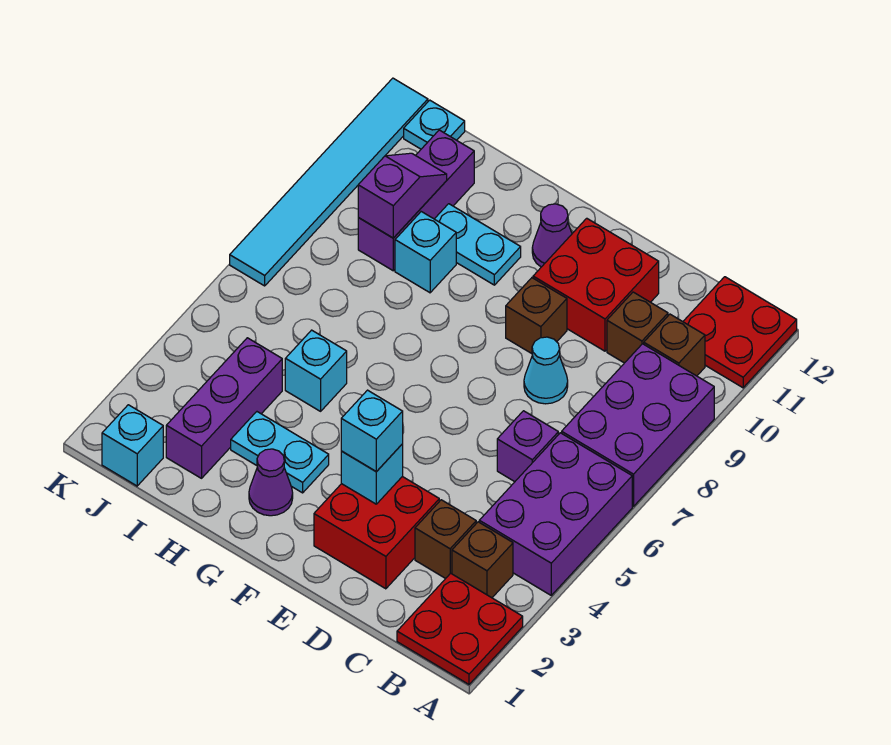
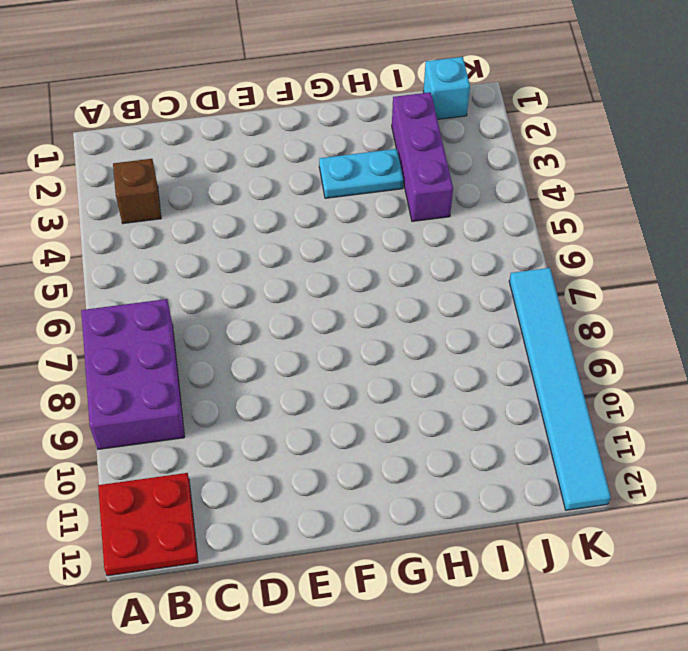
none -> red plate A1:B2 level 1
none -> purple brick A4:B6 level 1
none -> brown brick B10 level 1

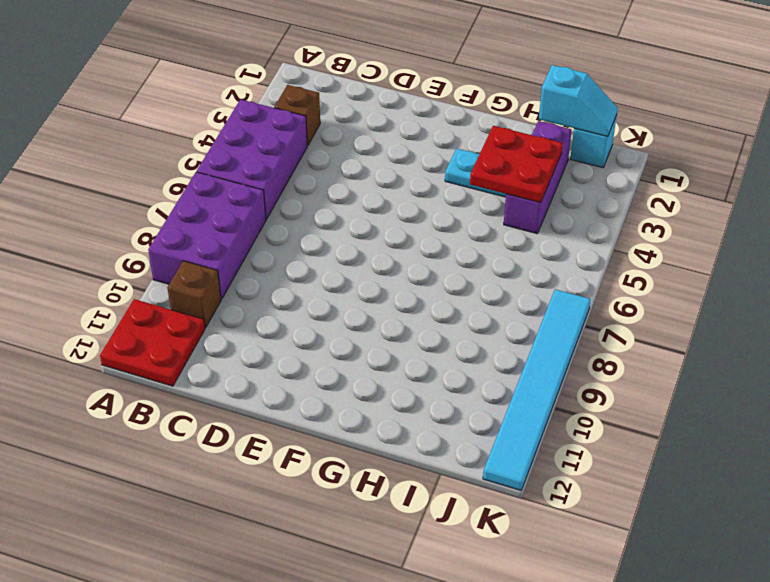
red plate H3:I4 level 2 -> red plate A1:B2 level 1
cyan slope I1:J1 level 2 top I -> none
none -> brown brick C3 level 1
none -> purple brick C6 level 1
none -> brown brick C10 level 1

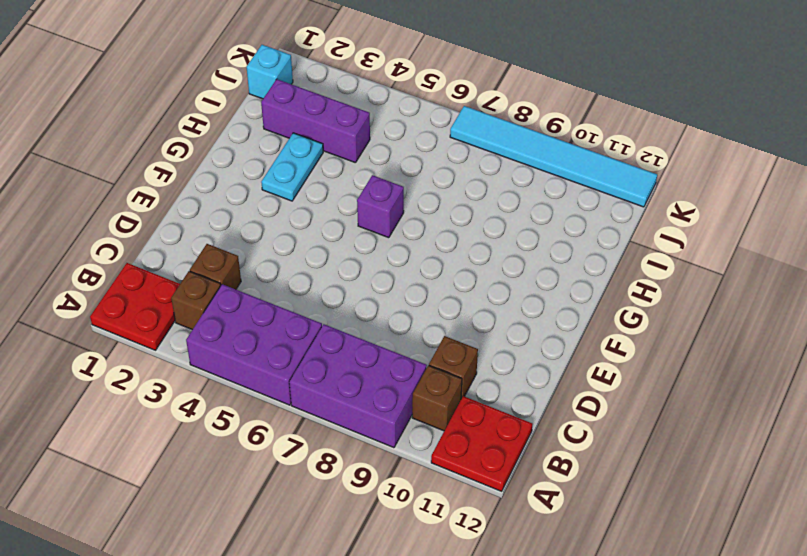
purple brick G6 level 1 -> purple brick C6 level 1
none -> red brick D2:E3 level 1
none -> cyan cone D8 level 1
none -> red brick D10:E11 level 1

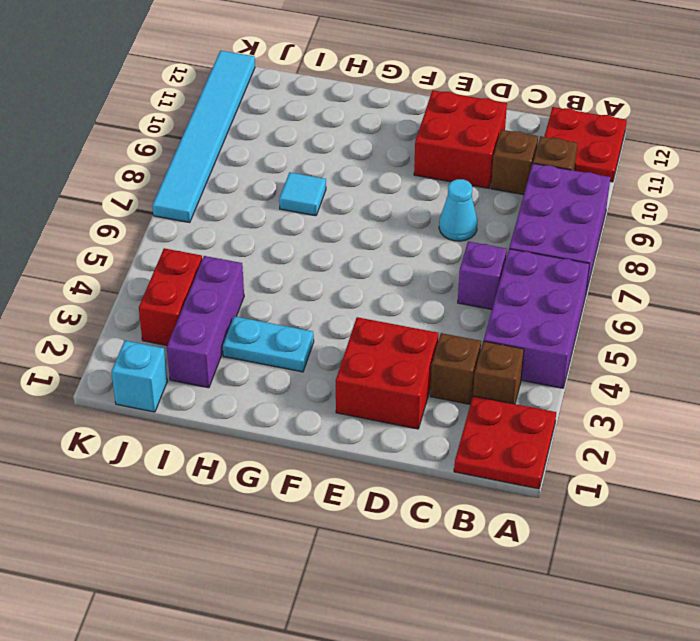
cyan tile H8 level 1 -> none
red brick J3:J4 level 1 -> none
none -> brown brick E9 level 1
none -> purple cone F11 level 1
none -> purple cone G2 level 1

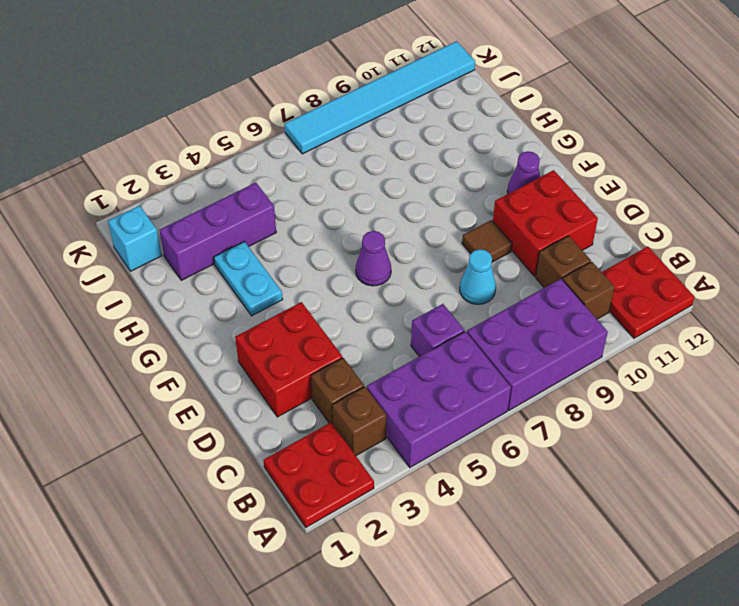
brown tile E9 level 1 -> brown brick E9 level 1
purple cone F6 level 1 -> purple cone G2 level 1
none -> cyan plate G10:H10 level 1
none -> cyan brick H5 level 1
none -> cyan brick H9 level 1

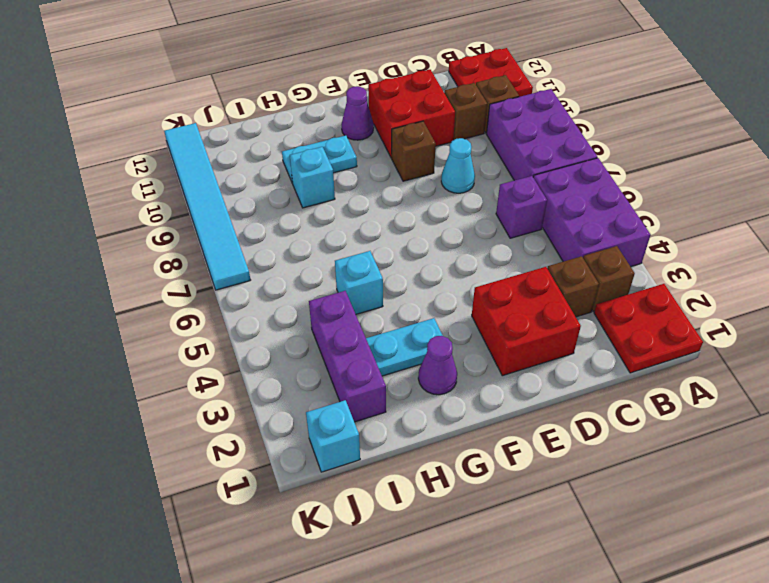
none -> purple brick I9:I11 level 1
none -> cyan plate J12 level 1
none -> cyan brick E3 level 2

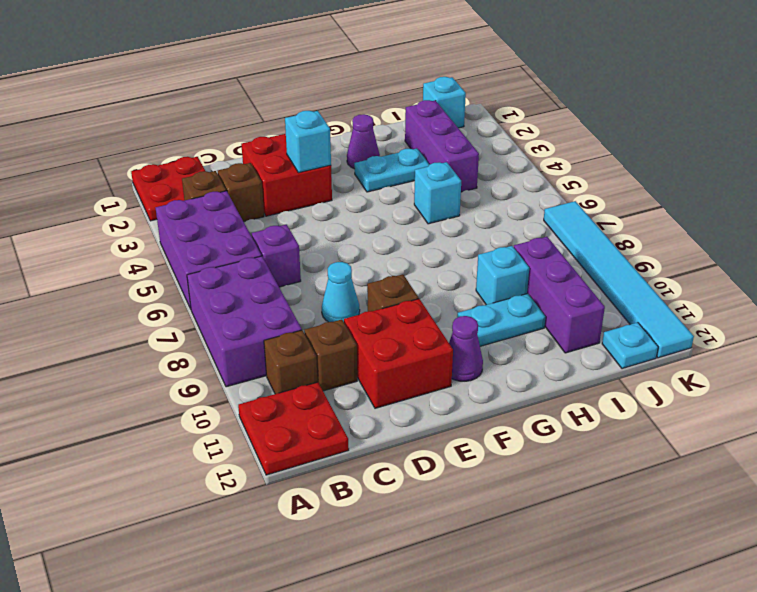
none -> purple slope I9:I10 level 2 top 9
none -> cyan brick E3 level 3

